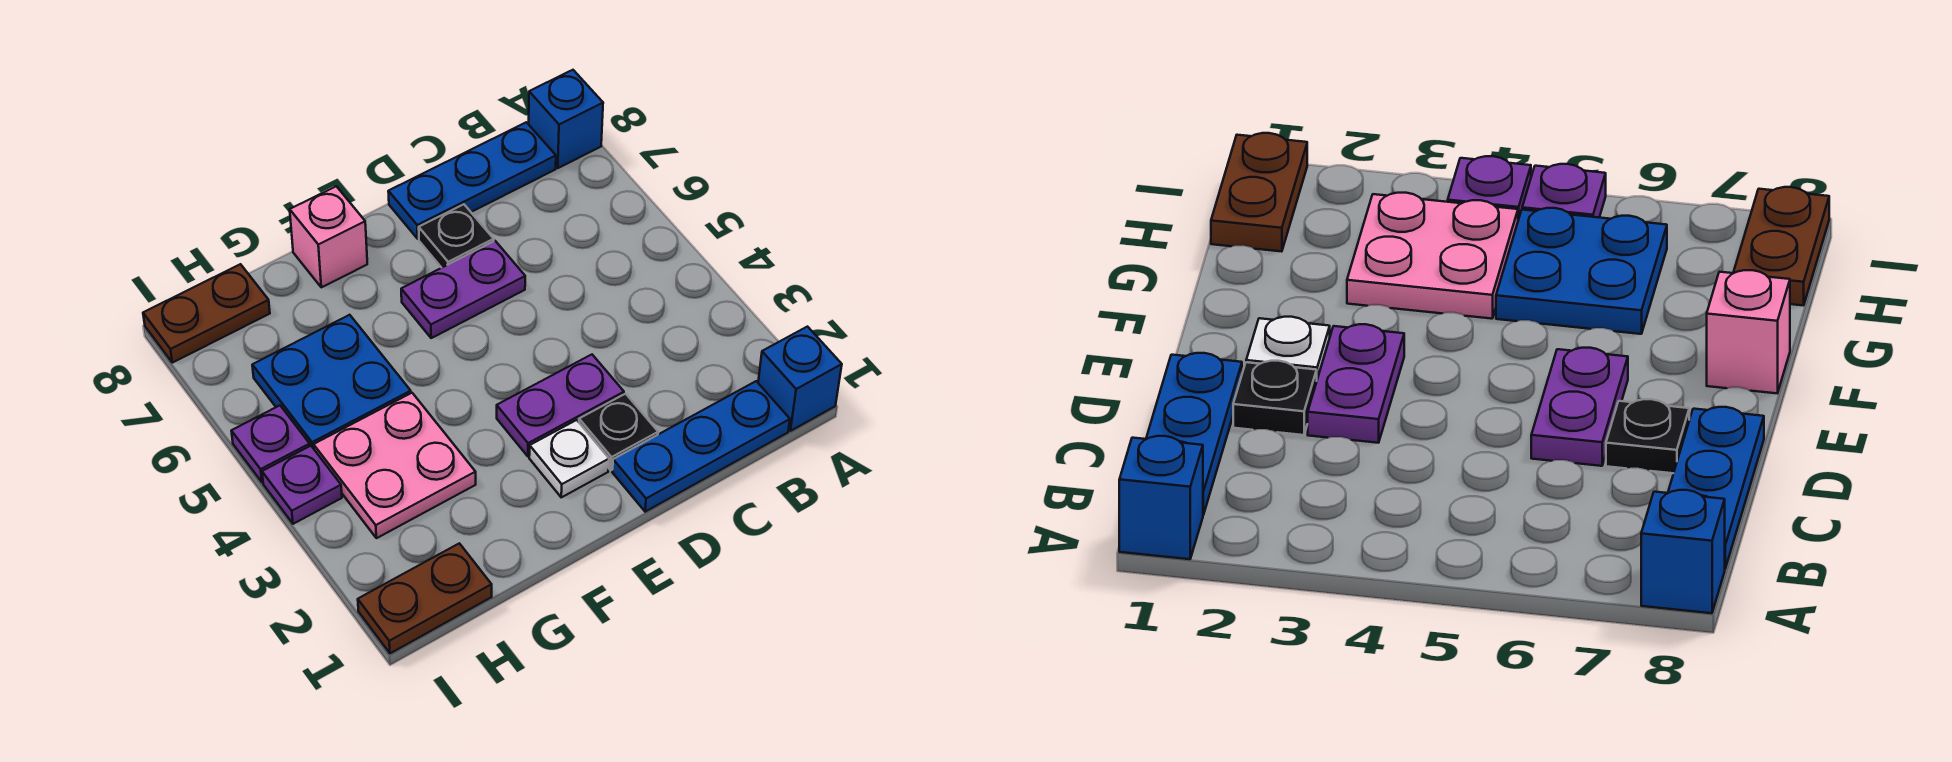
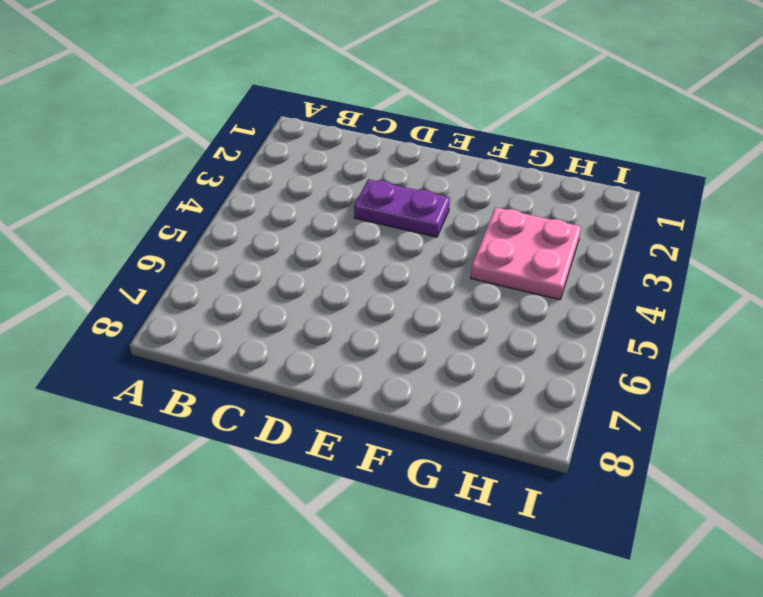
none -> blue brick A1 level 1
none -> blue brick A8 level 1
none -> blue plate B1:D1 level 1

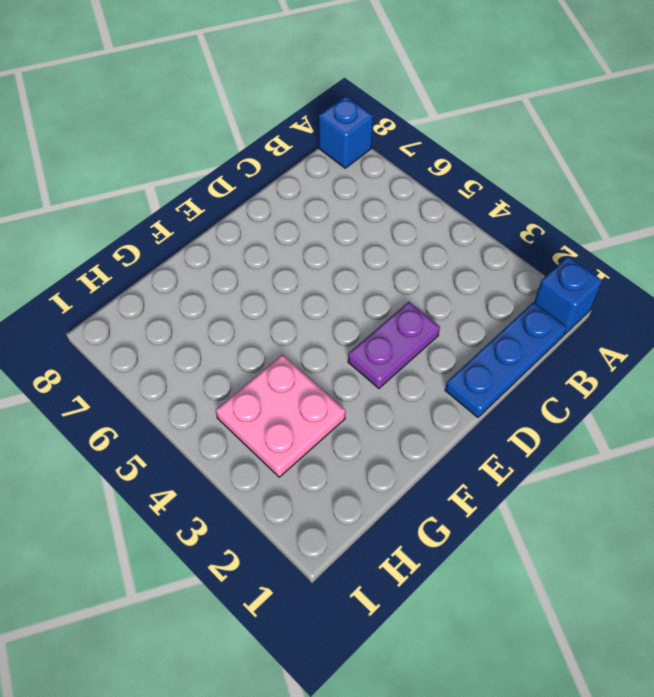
none -> blue plate B8:D8 level 1
none -> black plate D2 level 1
none -> purple plate D6:E6 level 1

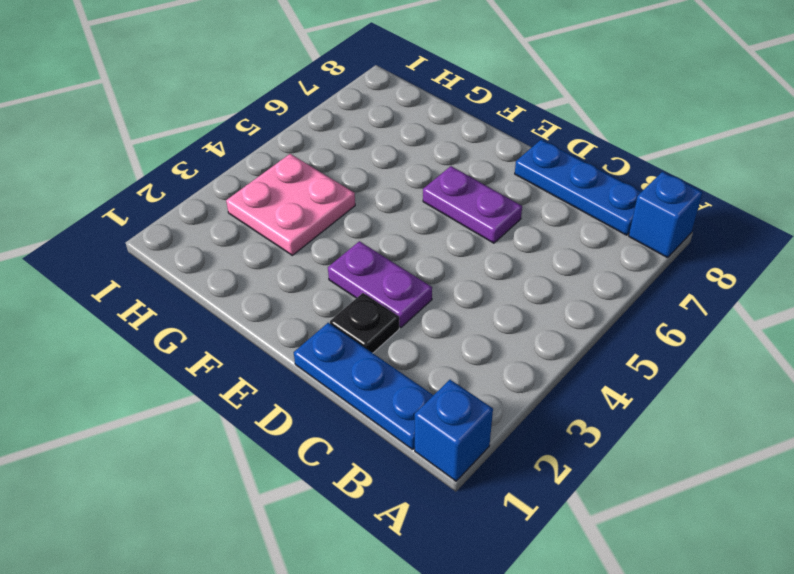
none -> black plate D7 level 1
none -> white plate E2 level 1
none -> pink brick F8 level 1

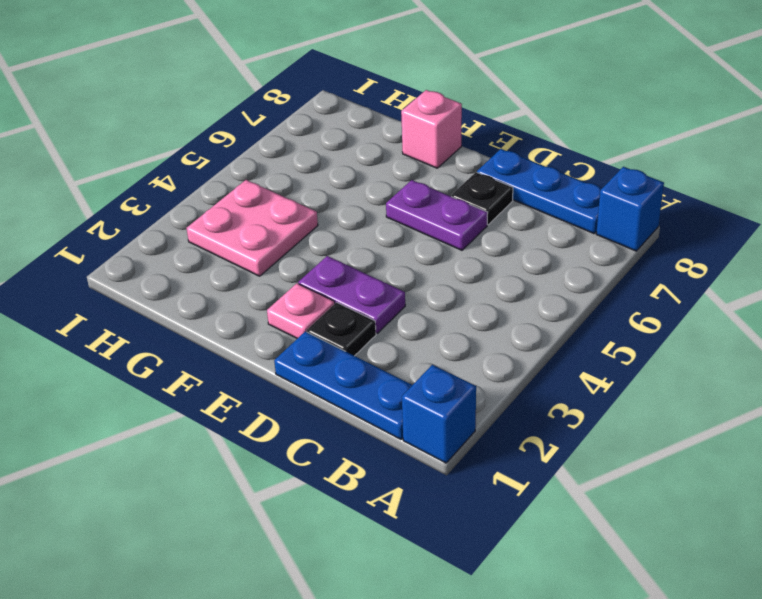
pink plate E2 level 1 -> white plate E2 level 1
none -> blue plate G5:H6 level 1
none -> brown plate H1:I1 level 1
none -> brown plate H8:I8 level 1

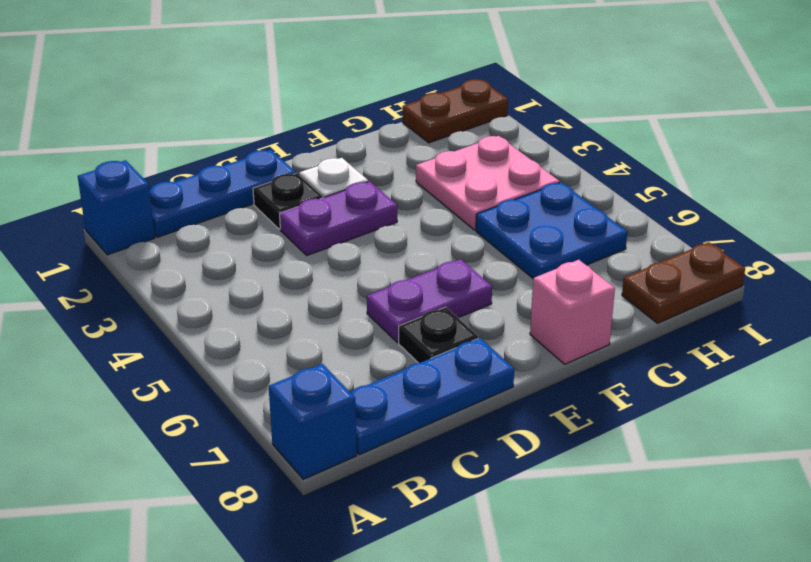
none -> purple plate I4 level 1
none -> purple plate I5 level 1

